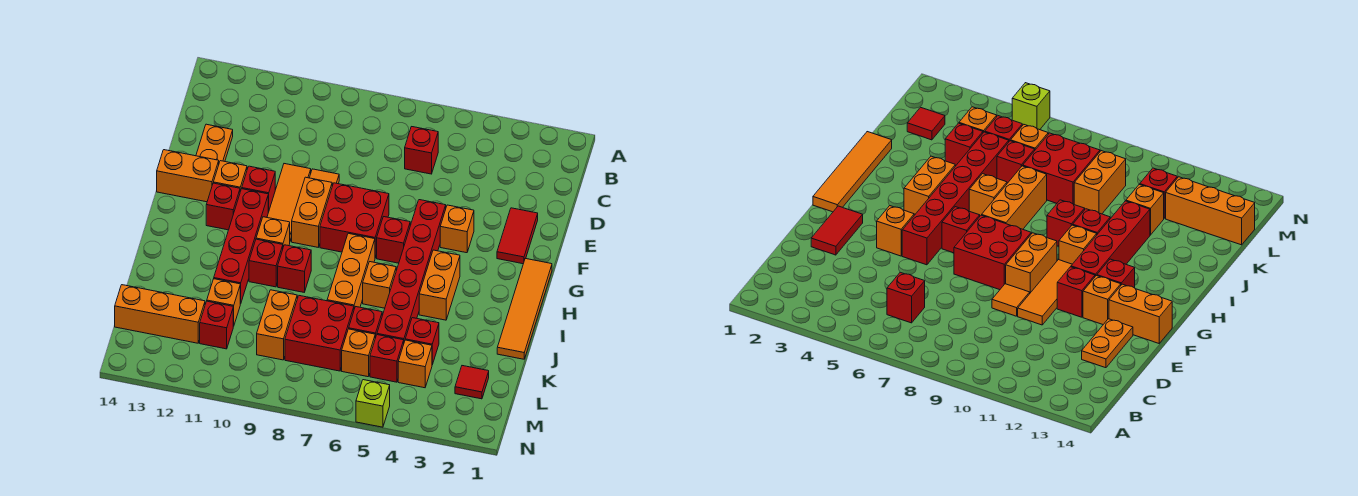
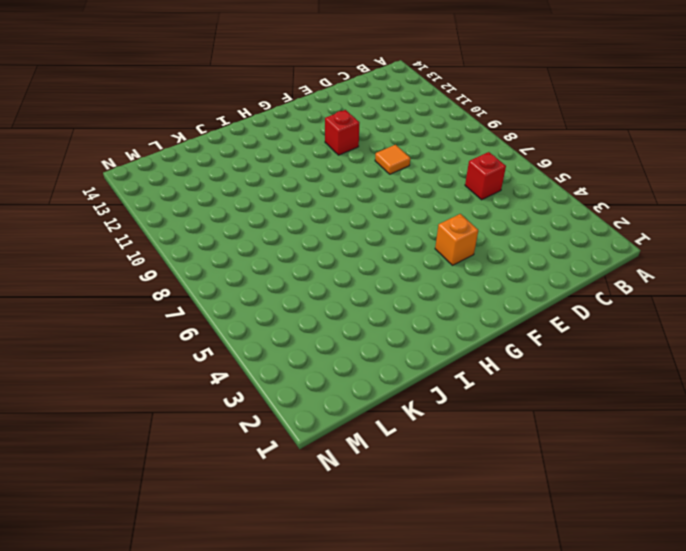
none -> orange plate D13:E13 level 1
none -> red tile E2:F2 level 1
none -> orange tile E10:G10 level 1
none -> red brick F5:K5 level 1

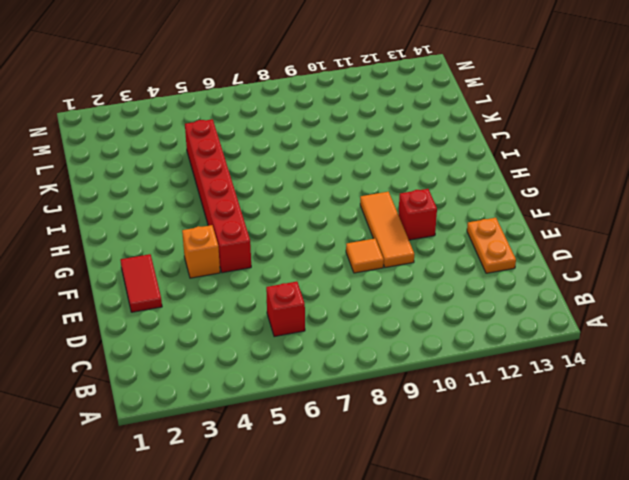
none -> red brick F7:G8 level 1
none -> orange brick F9:G9 level 1
none -> orange brick F12 level 1
none -> orange brick F13:F14 level 1

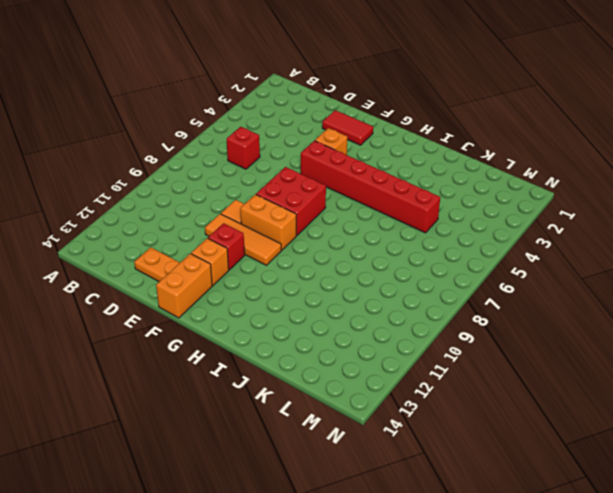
none -> orange tile G1:J1 level 1
none -> red brick G6 level 1
none -> red brick G11:J11 level 1
none -> red brick G12 level 1

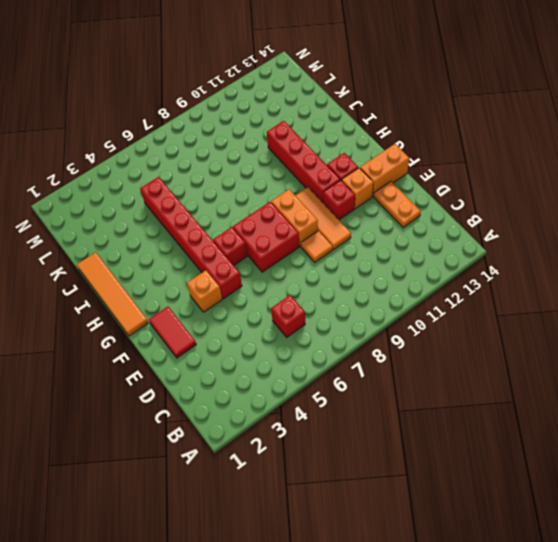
none -> orange brick H4:I4 level 1
none -> orange brick H7:J7 level 1
none -> orange brick H10 level 1
none -> orange brick I6 level 1

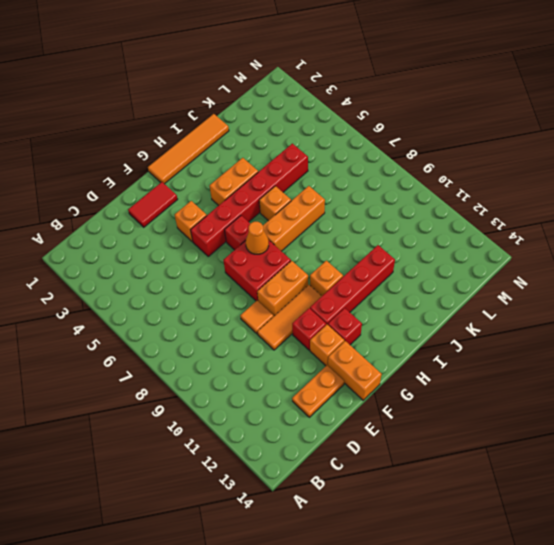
orange cone G7 level 2 -> none
none -> red brick C6 level 1
none -> red brick I9 level 1
none -> red brick I10 level 1
none -> red brick K4 level 1

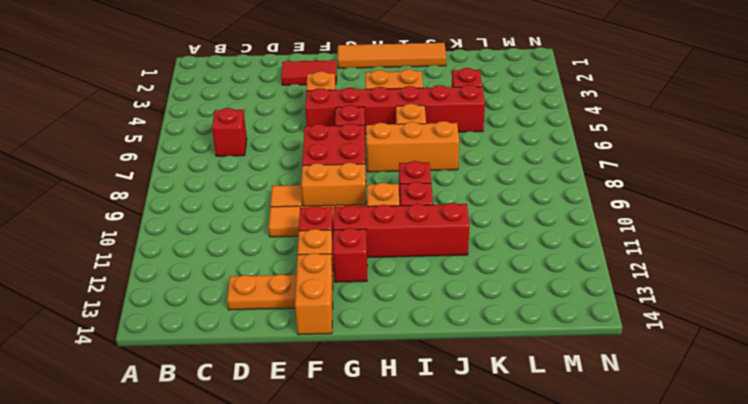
none -> red brick K6 level 1
none -> red brick K7:L8 level 1
none -> orange brick K9:L9 level 1
none -> orange brick K11 level 1

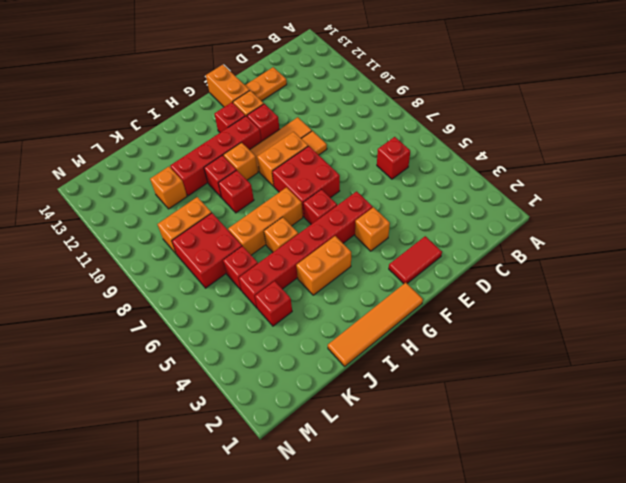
none -> red tile L2 level 1
none -> orange brick L4 level 1
none -> red brick L5 level 1
none -> orange brick L6 level 1

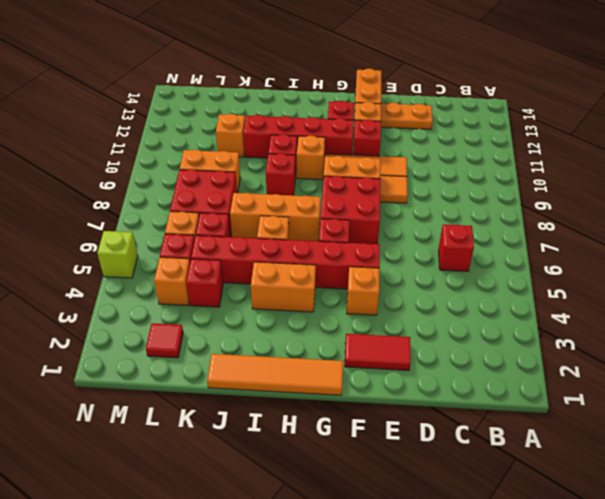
none -> red brick L11 level 1
none -> orange brick L12:L14 level 1

